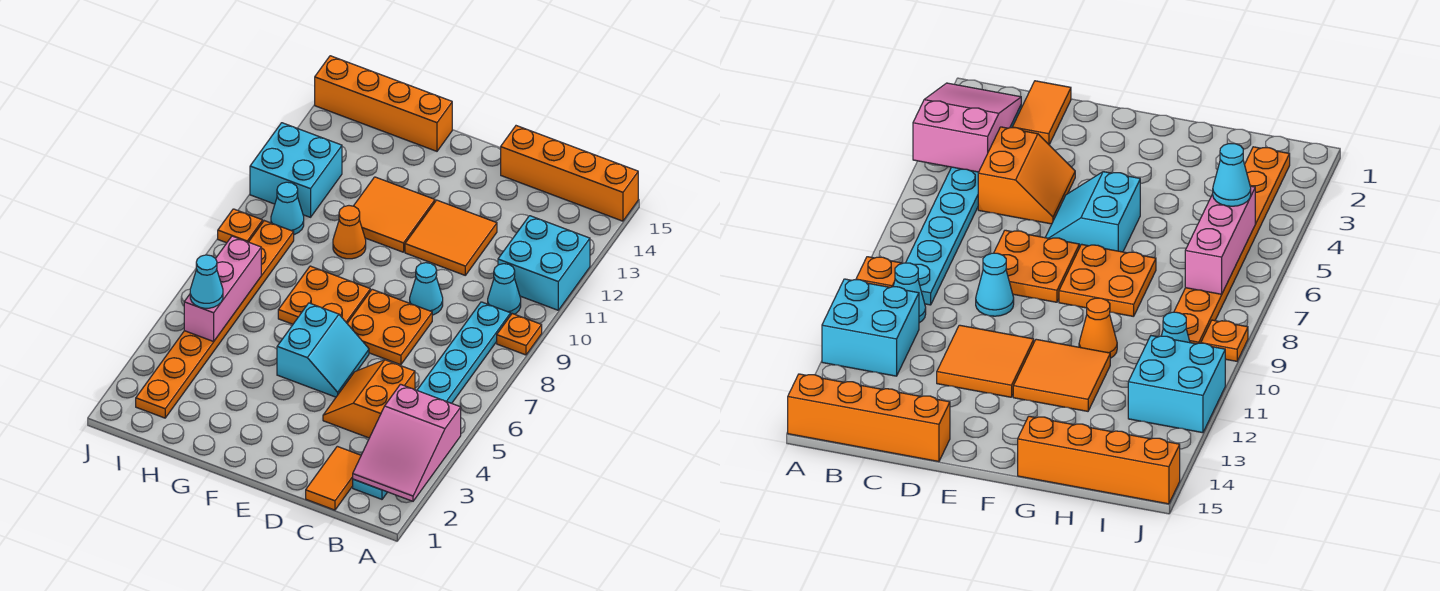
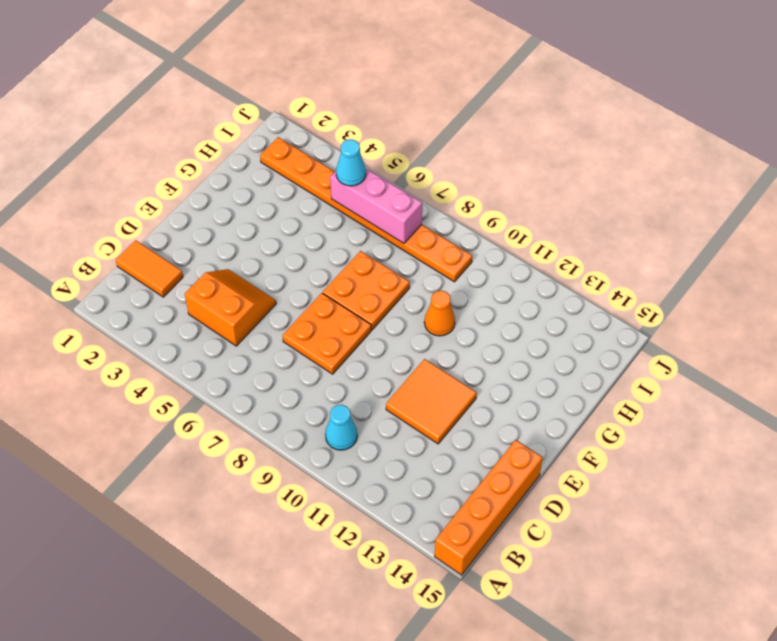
none -> orange plate A9 level 1
none -> cyan brick A11:B12 level 1
none -> cyan plate B2:B9 level 1

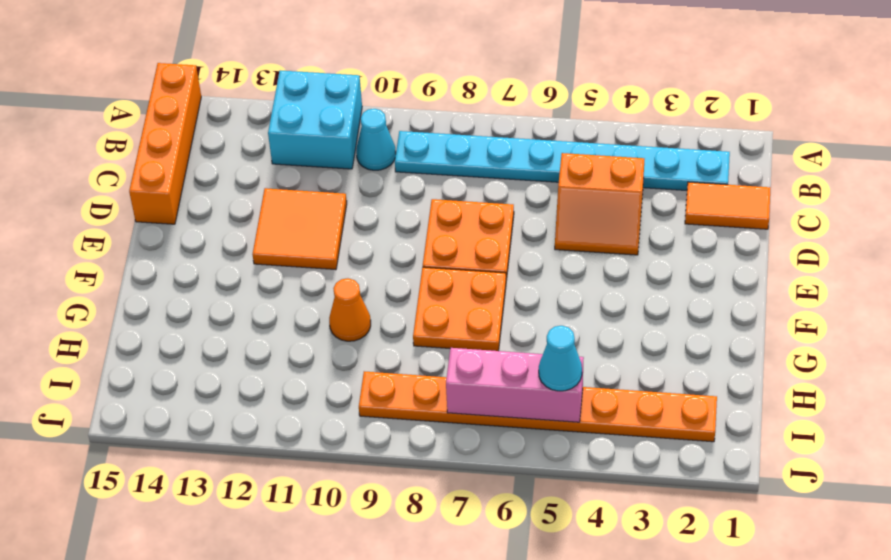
none -> orange plate A9 level 1
none -> cyan cone D9 level 1
none -> cyan slope E5:F6 level 1 top F

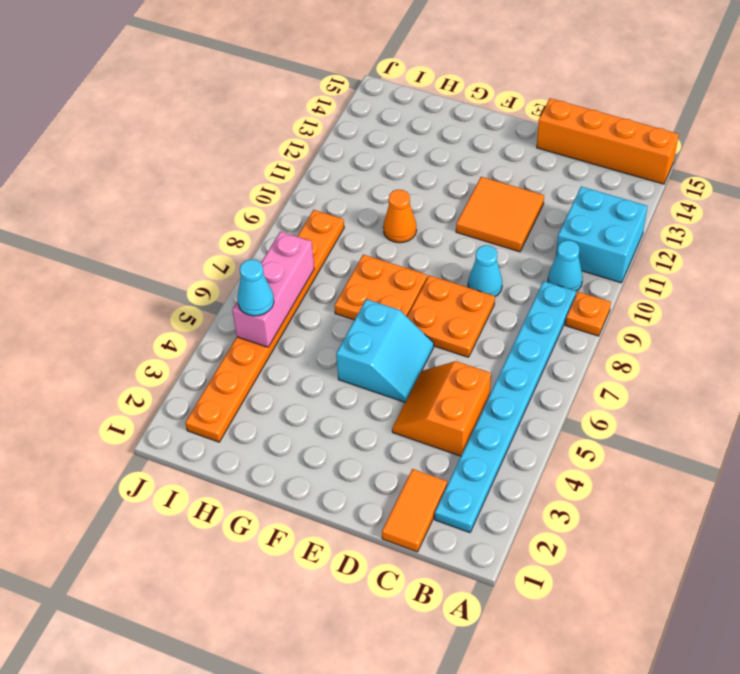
none -> orange tile F11:G12 level 1
none -> orange brick G15:J15 level 1
none -> cyan cone I10 level 1

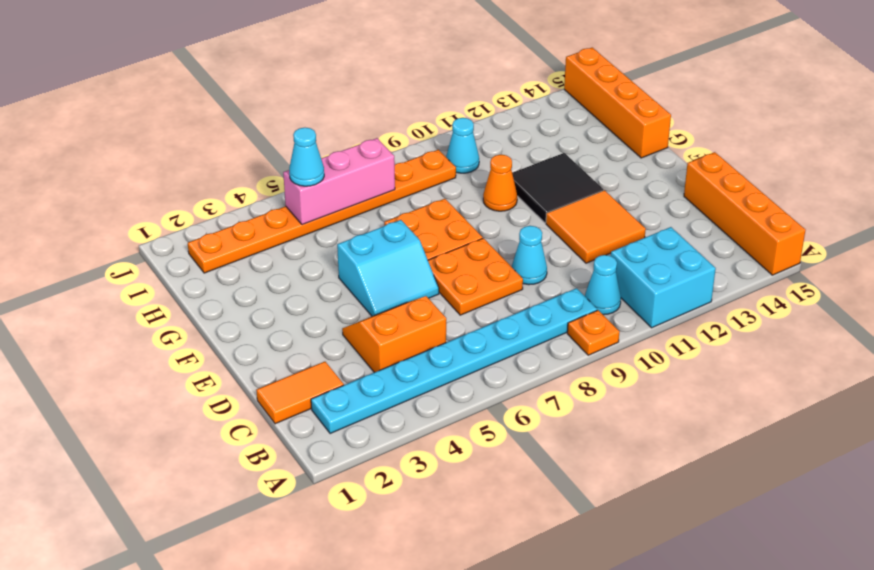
black tile F11:G12 level 1 -> orange tile F11:G12 level 1
none -> cyan brick I11:J12 level 1
none -> orange plate J9 level 1
none -> pink slope A2:B4 level 2 top 4

